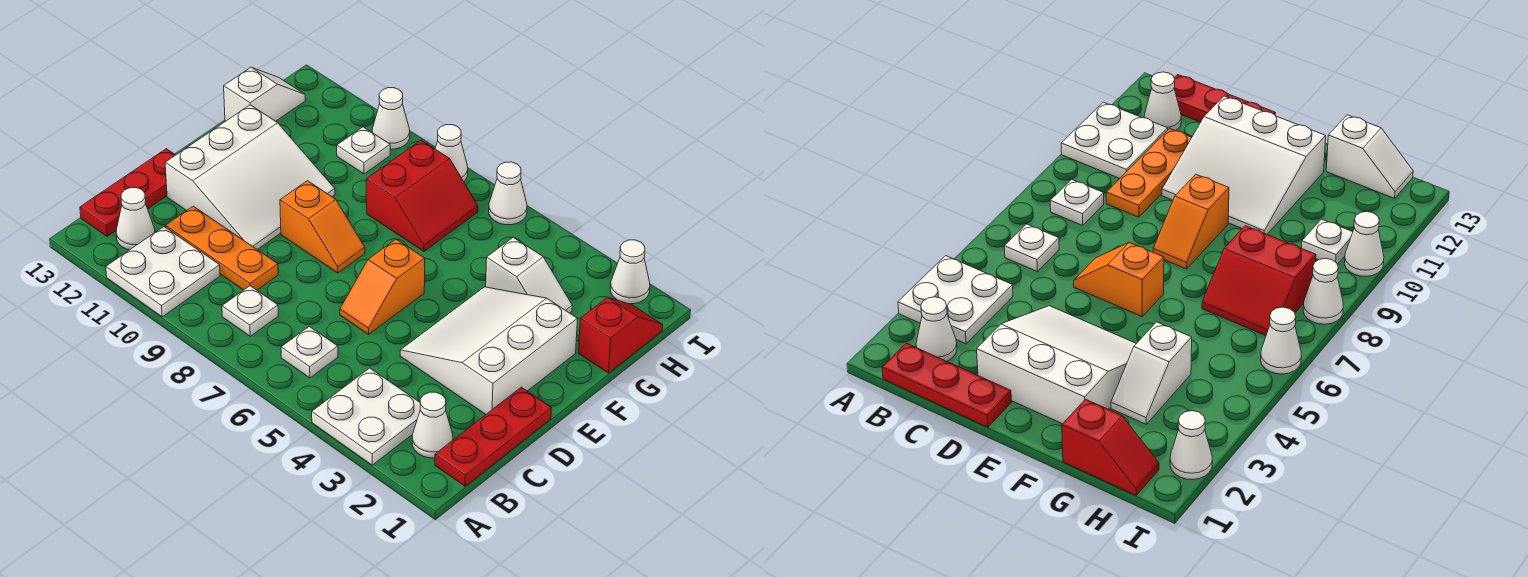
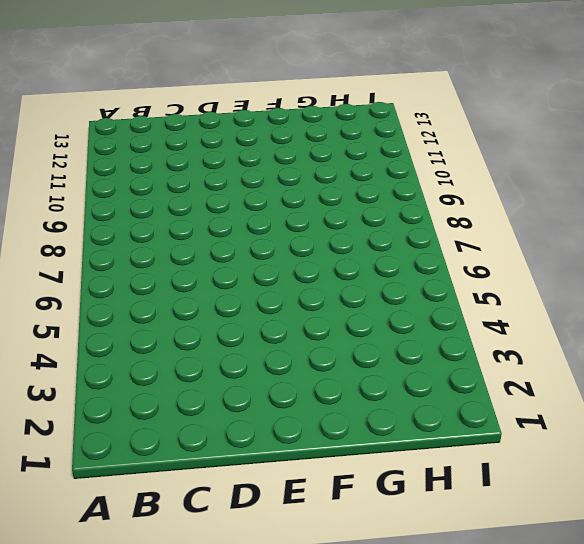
none -> white plate A3:B4 level 1
none -> white plate A10:B11 level 1
none -> red plate B1:D1 level 1

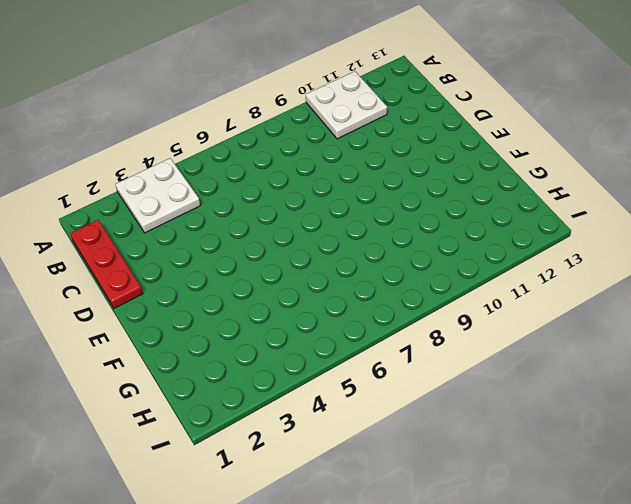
none -> white cone B2 level 1
none -> white plate B6 level 1
none -> white plate B8 level 1

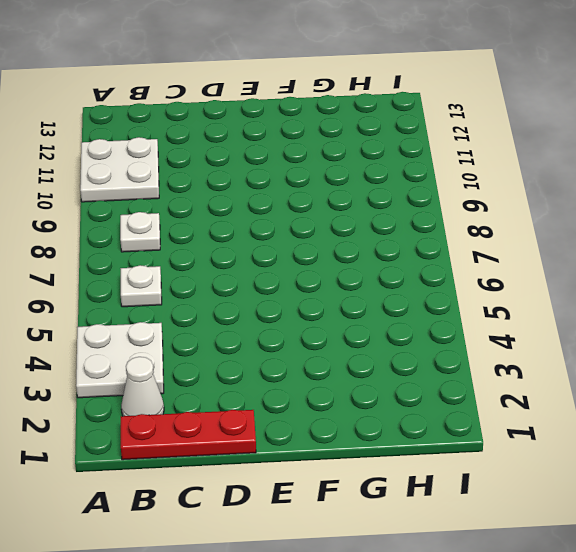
none -> white cone B12 level 1
none -> red plate B13:D13 level 1
none -> orange plate C9:C11 level 1

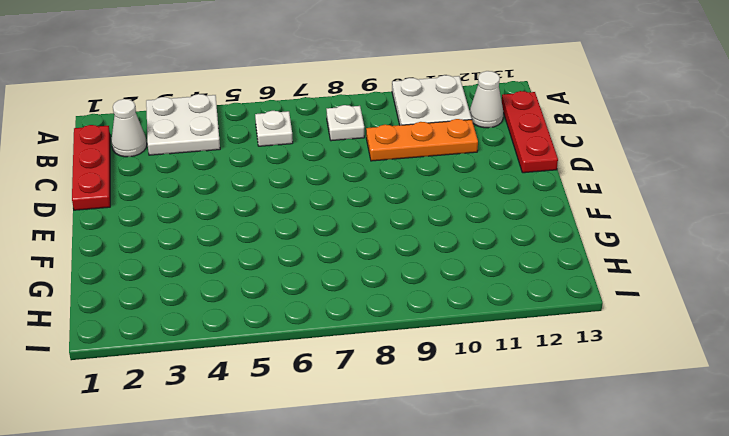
none -> white slope D2:F4 level 1 top 2
none -> orange slope D6:E6 level 1 top E
none -> white slope D10:F12 level 1 top 12

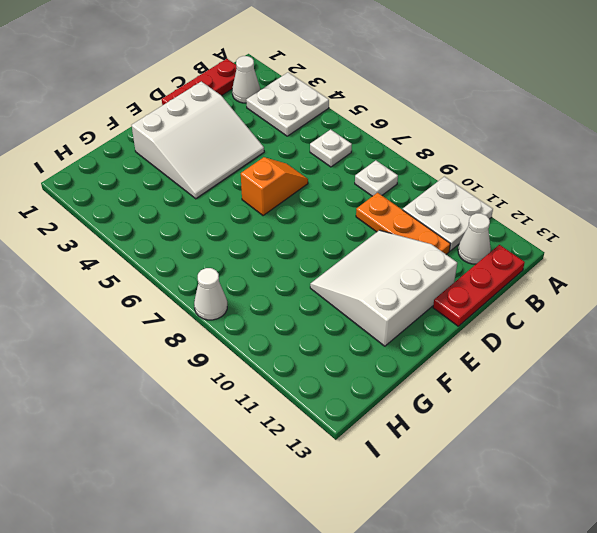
none -> orange slope E8:E9 level 1 top 9
none -> red slope G1:H1 level 1 top G
none -> white slope G3:G4 level 1 top 4

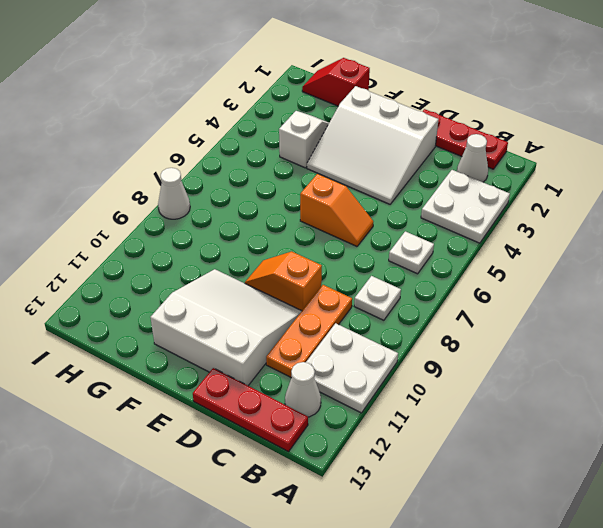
orange slope D9:E9 level 1 top D -> orange slope E8:E9 level 1 top 9
none -> red slope G7:H8 level 1 top 8
none -> white slope G13:H13 level 1 top G
none -> white plate H10 level 1

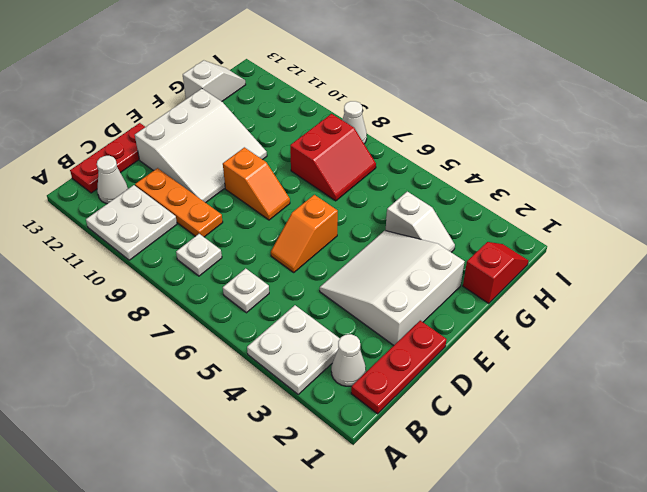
none -> white plate H10 level 1
none -> white cone I2 level 1
none -> white cone I6 level 1

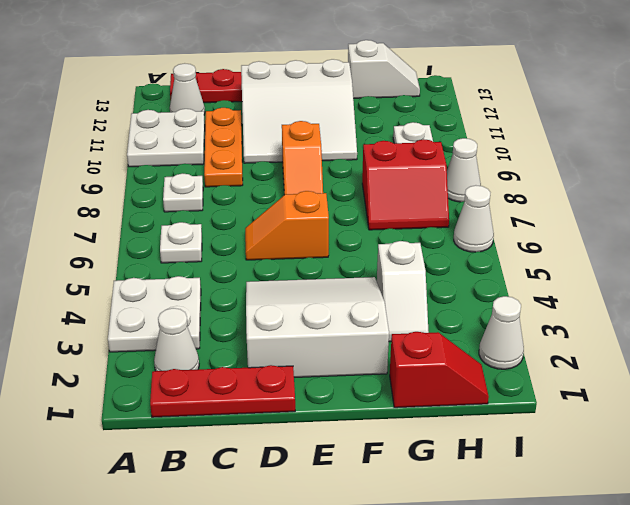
none -> white cone I10 level 1

